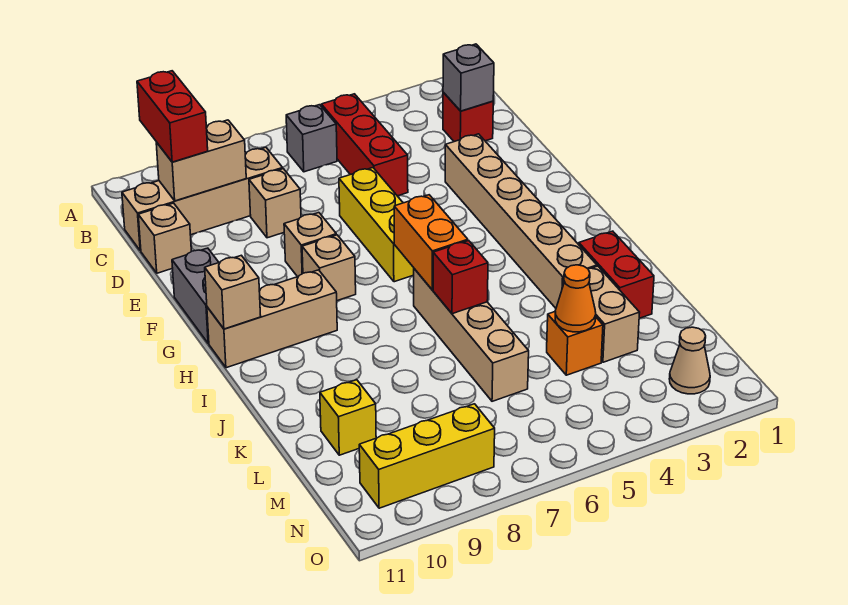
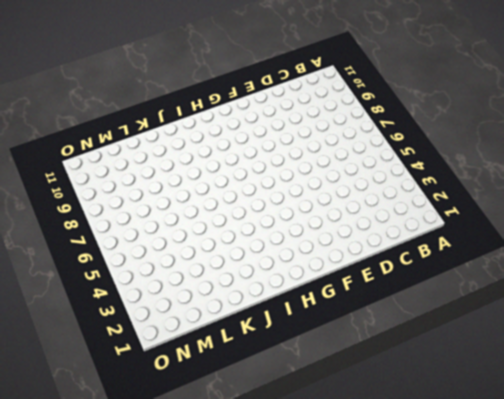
none -> red brick B5:D5 level 1
none -> grey brick B6 level 1
none -> red brick C2 level 1

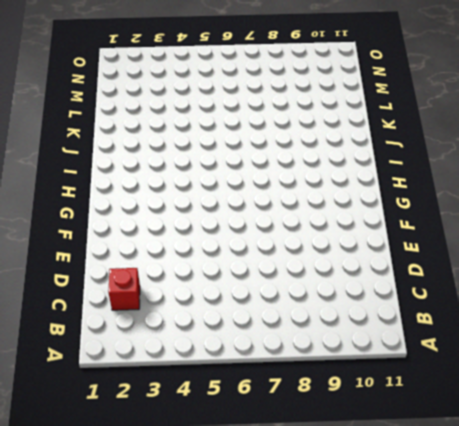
none -> red brick B5:D5 level 1
none -> grey brick B6 level 1
none -> tan brick C8:C11 level 1

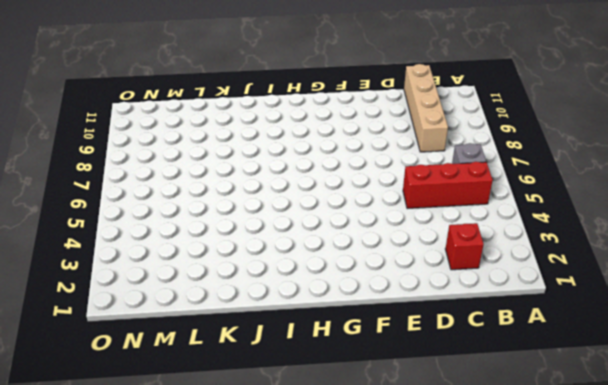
none -> tan brick D8 level 1
none -> tan brick D11 level 1
none -> tan brick E3:J3 level 1

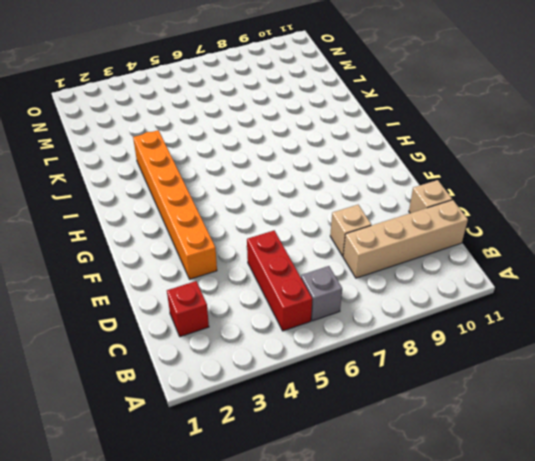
orange brick E3:J3 level 1 -> tan brick E3:J3 level 1
none -> yellow brick E6:G6 level 1
none -> tan brick F8 level 1
none -> grey brick F11:G11 level 1

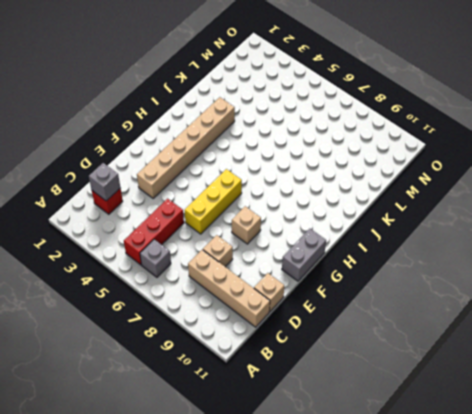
none -> tan brick G8 level 1
none -> tan brick H9:H11 level 1
none -> tan brick I6:L6 level 1

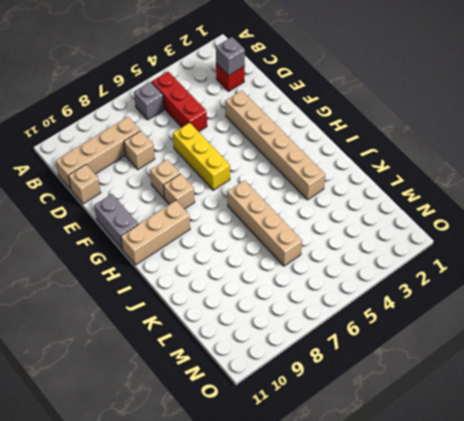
none -> red brick J2:K2 level 1
none -> tan brick K3:L3 level 1
none -> orange brick L4 level 1

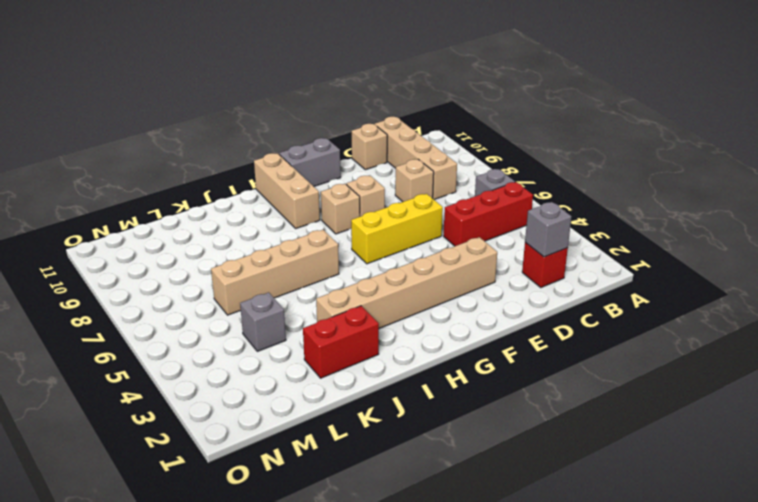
grey brick L4 level 1 -> orange brick L4 level 1
none -> tan brick K3:L3 level 1
none -> yellow brick L10 level 1
none -> tan cone N2 level 1

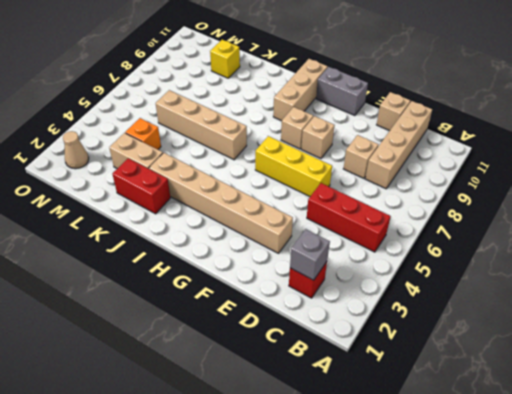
none -> grey brick B6 level 1
none -> yellow brick N8:N10 level 1
none -> tan brick C9:C10 level 2

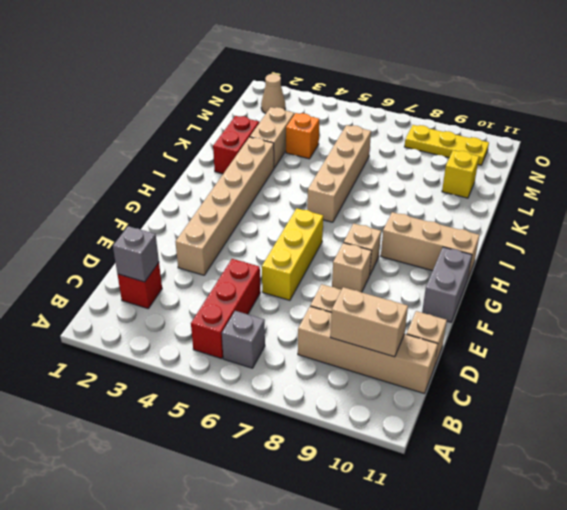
yellow plate N8:N10 level 1 -> yellow brick N8:N10 level 1
none -> orange brick H6:I6 level 2
none -> tan brick H11 level 2
none -> red brick J6 level 2

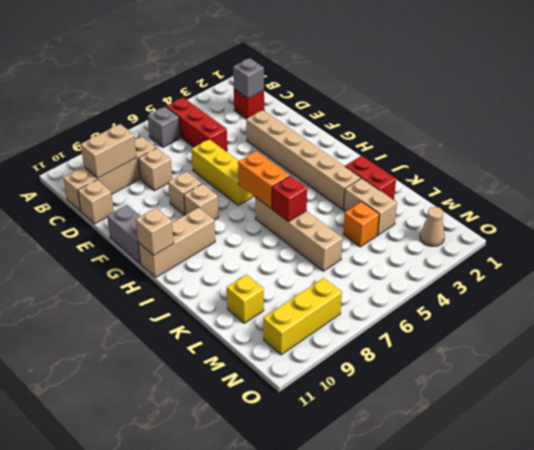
none -> orange cone L4 level 2
none -> red brick B10:C10 level 3

